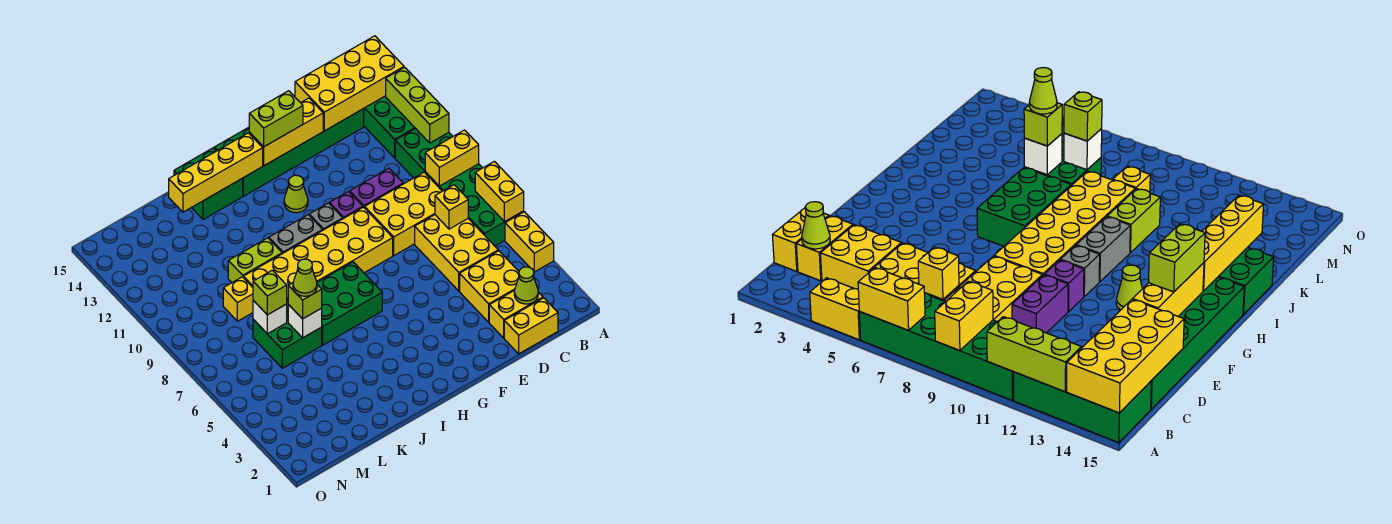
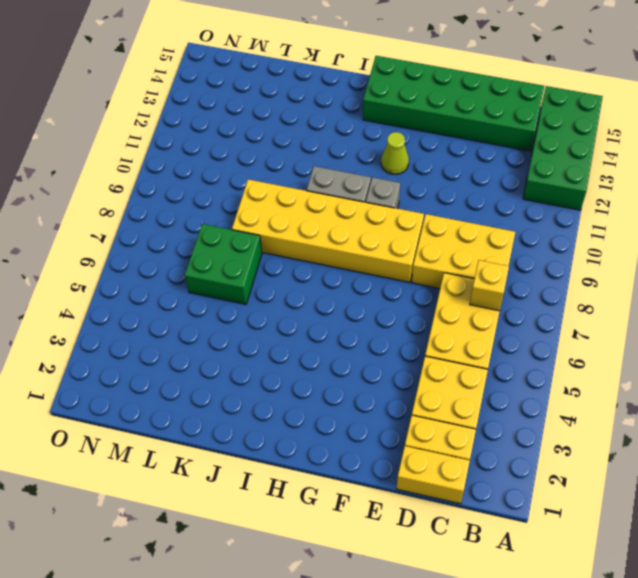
none -> yellow brick A4:A5 level 1
none -> green brick A6:B11 level 1
none -> purple brick D10:E10 level 1
none -> purple brick F10 level 1

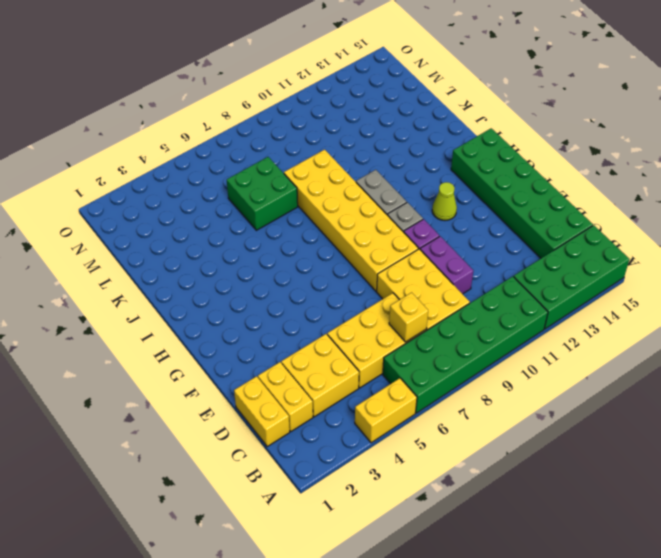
none -> green brick H6:J7 level 1
none -> green brick I14:J15 level 1
none -> lime brick J10:K10 level 1
none -> yellow brick L9 level 1

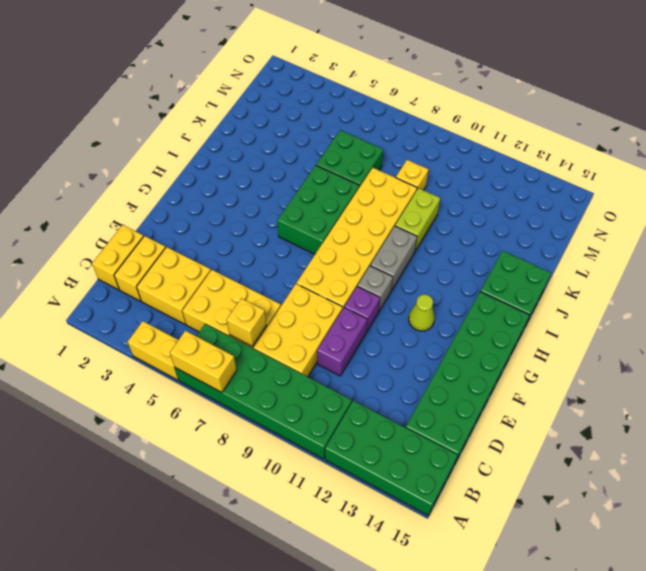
none -> yellow brick A9:B9 level 2
none -> lime brick A11:A13 level 2
none -> yellow brick A14:D15 level 2
none -> lime cone C2 level 2

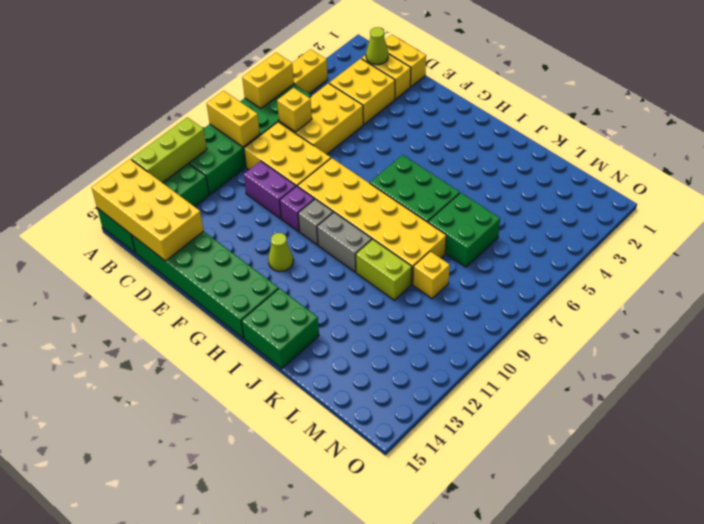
none -> yellow brick E14:G14 level 2
none -> yellow brick H14:K14 level 2
none -> white brick K6 level 2
none -> white brick L7 level 2

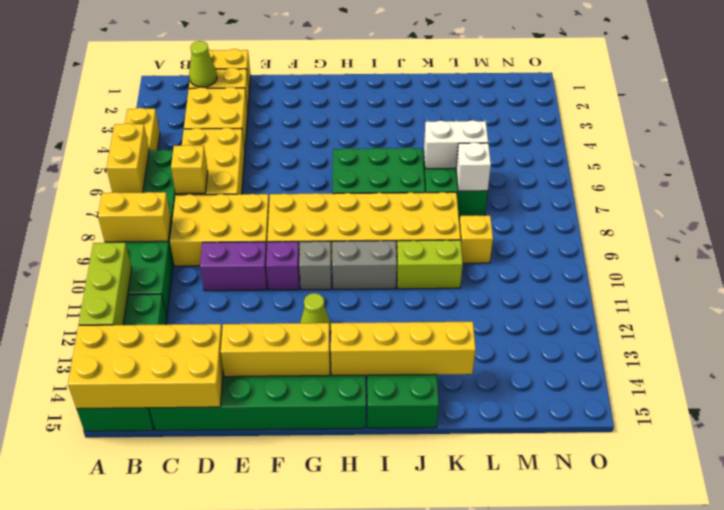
white brick K6:L6 level 2 -> white brick K6 level 2
none -> lime brick F14:G14 level 3
none -> lime brick K6 level 3
none -> lime brick L7 level 3
none -> lime cone K6 level 4

